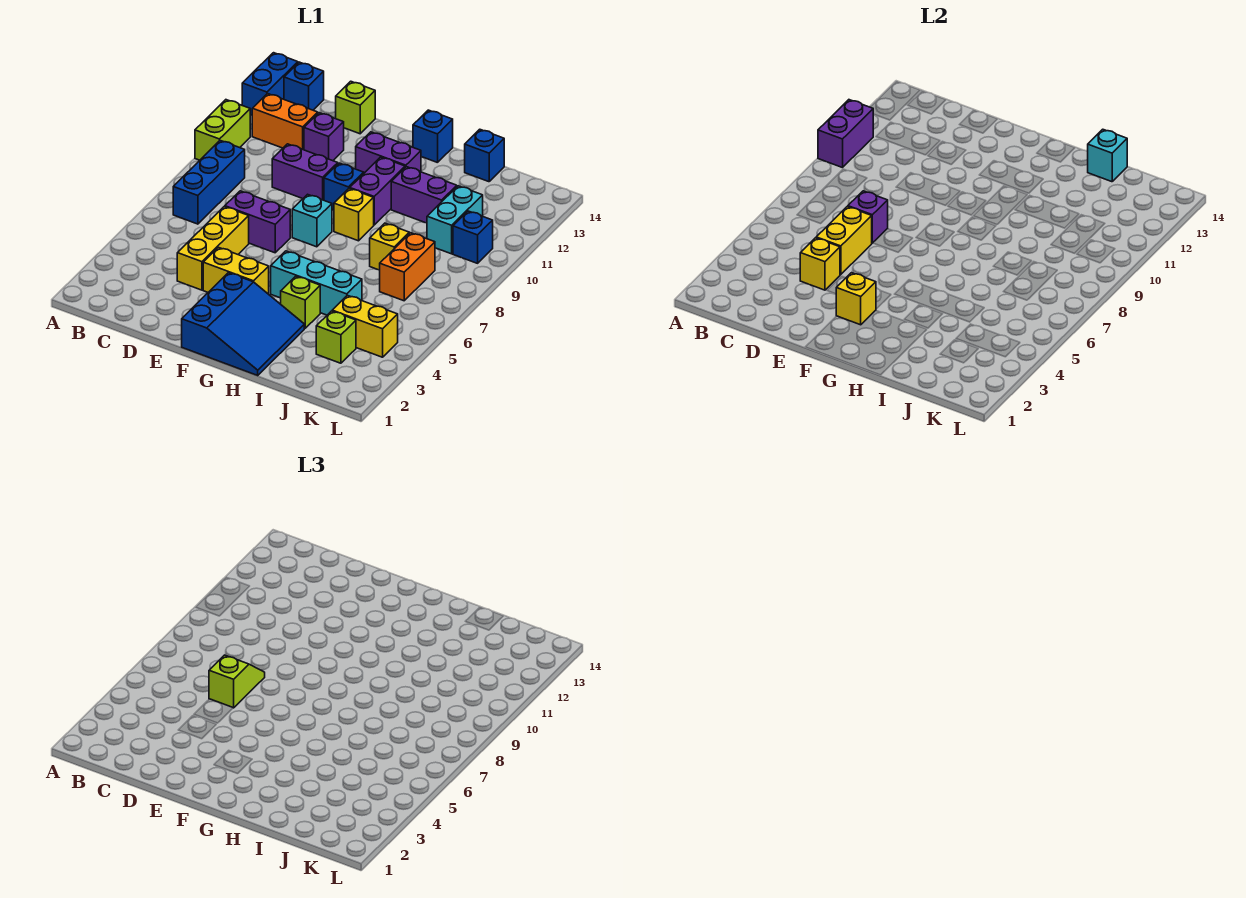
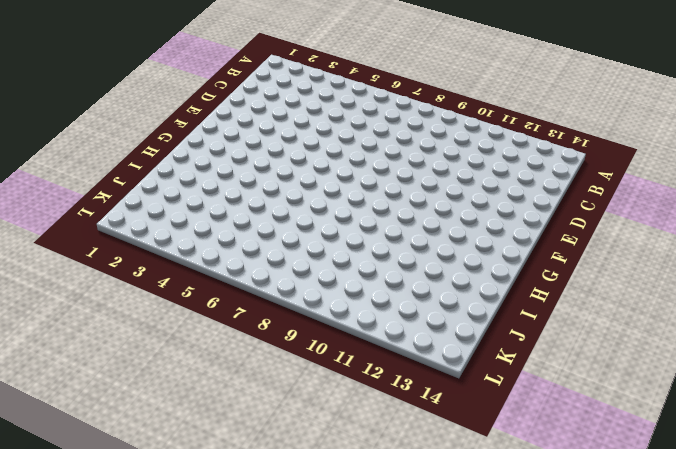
none -> lime brick A10:A11 level 1
none -> blue brick A13:A14 level 1
none -> blue brick B7:B9 level 1
none -> orange brick B12:C12 level 1

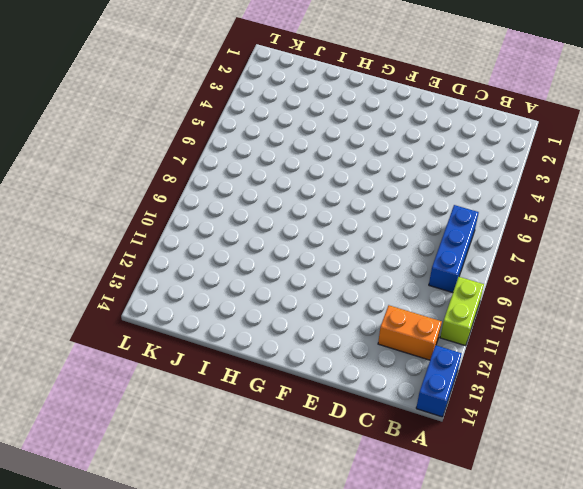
none -> blue brick B14 level 1
none -> yellow brick D4:D6 level 1
none -> purple brick D7:E7 level 1
none -> purple brick D10:E10 level 1

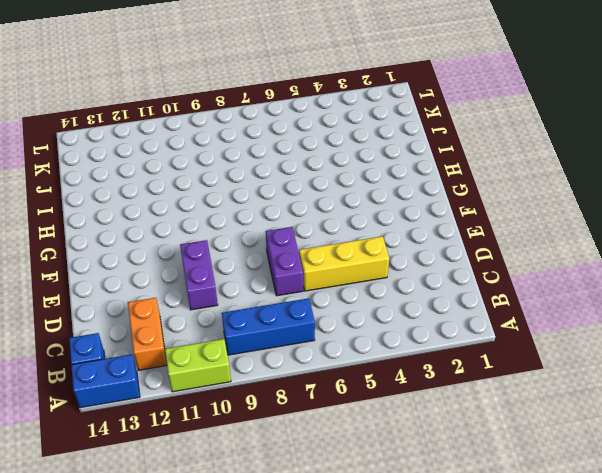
none -> purple brick D12 level 1
none -> lime brick D14 level 1
none -> yellow brick E4:F4 level 1
none -> blue slope F1:H3 level 1 top F

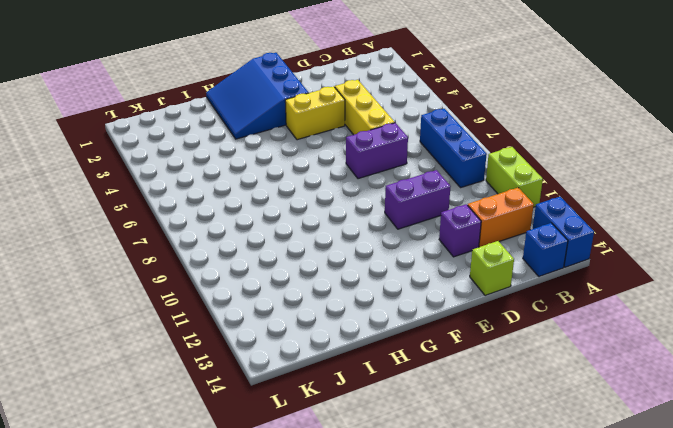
none -> cyan brick F8 level 1
none -> blue brick F10 level 1
none -> purple brick F12:G12 level 1
none -> cyan brick G5:I5 level 1

